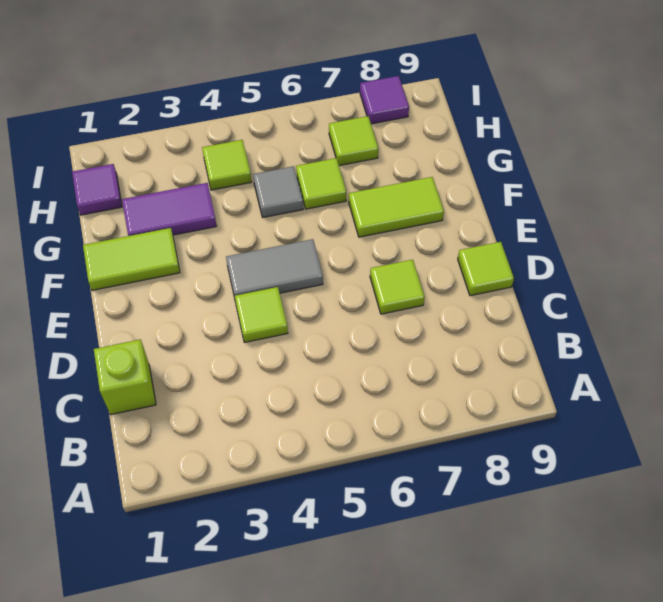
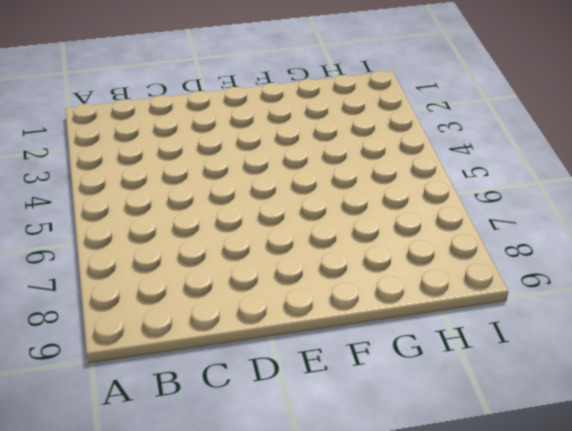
none -> lime brick C1 level 1
none -> lime tile D4 level 1
none -> lime tile D7 level 1

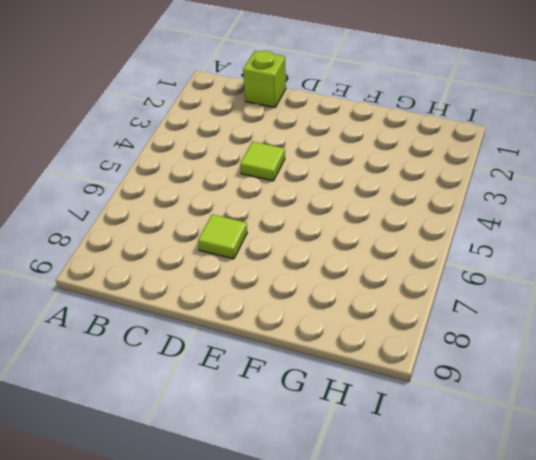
none -> lime tile D9 level 1
none -> grey tile E4:E5 level 1
none -> lime tile F1:F2 level 1

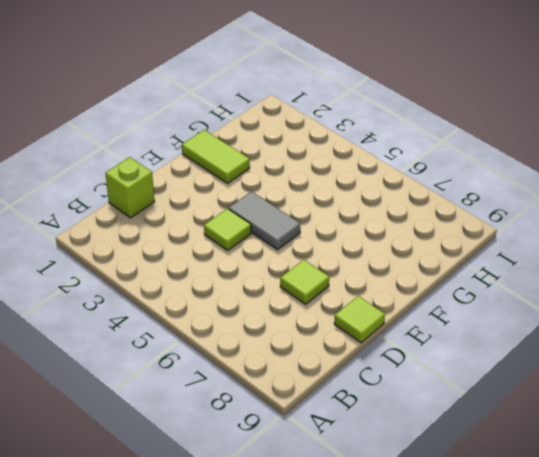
none -> lime tile F7:F8 level 1
none -> purple tile G2:G3 level 1
none -> grey tile G5 level 1

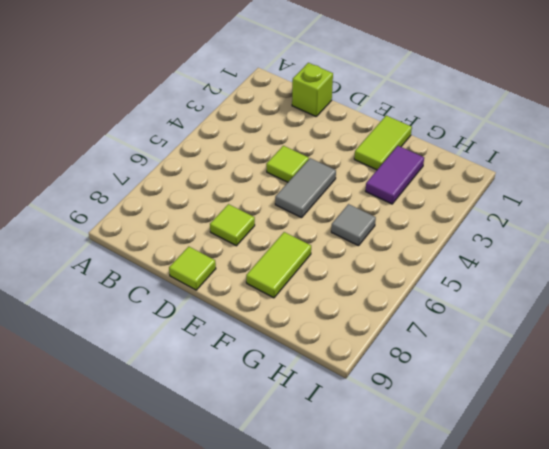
none -> lime tile G6 level 1
none -> purple tile H1 level 1
none -> lime tile H4 level 1

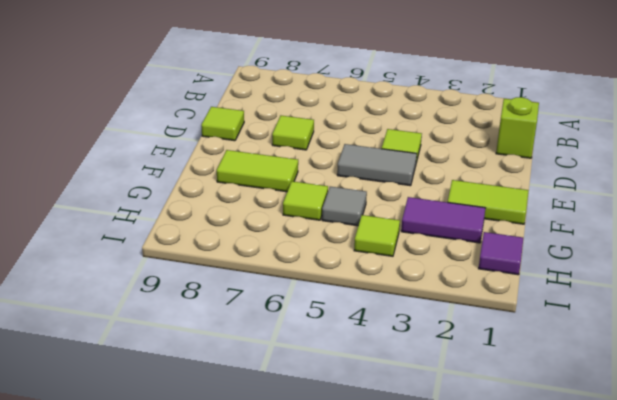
none -> lime tile H7 level 1
none -> purple tile I8 level 1

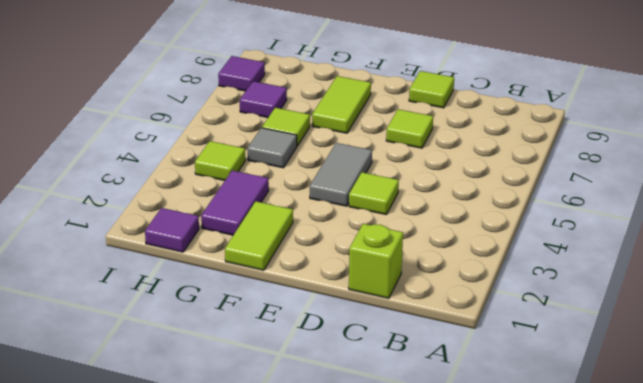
purple tile H7 level 1 -> lime tile H7 level 1

